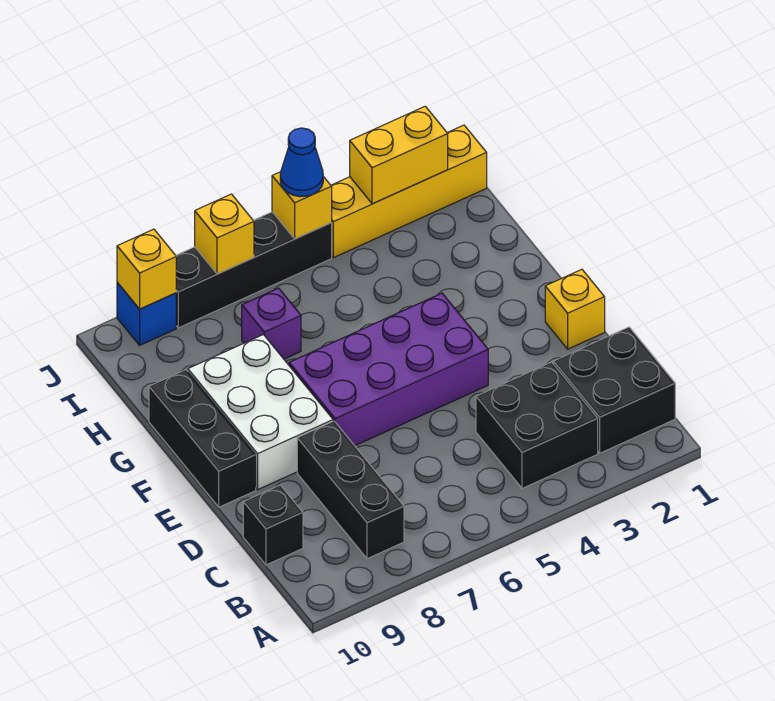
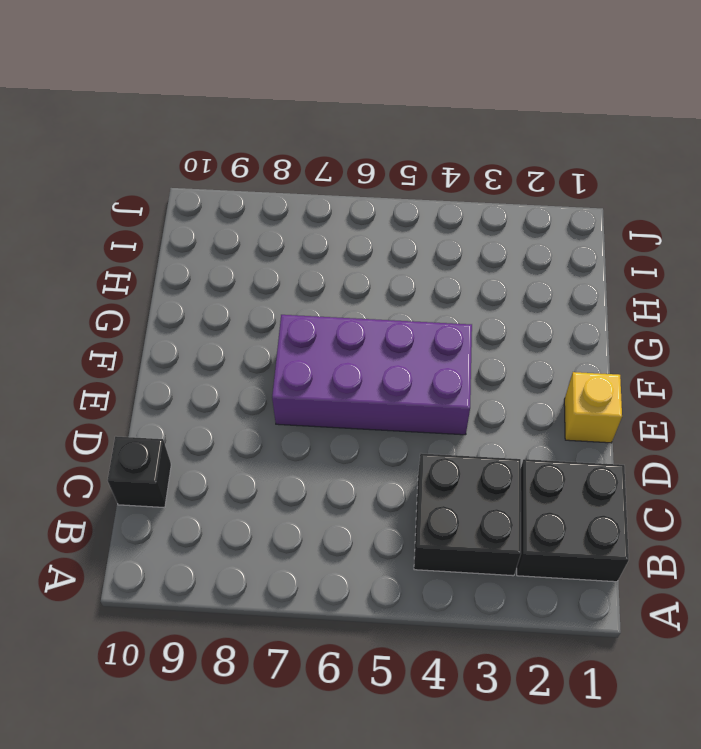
none -> black brick B8:D8 level 1
none -> white brick E8:G9 level 1
none -> black brick E10:G10 level 1

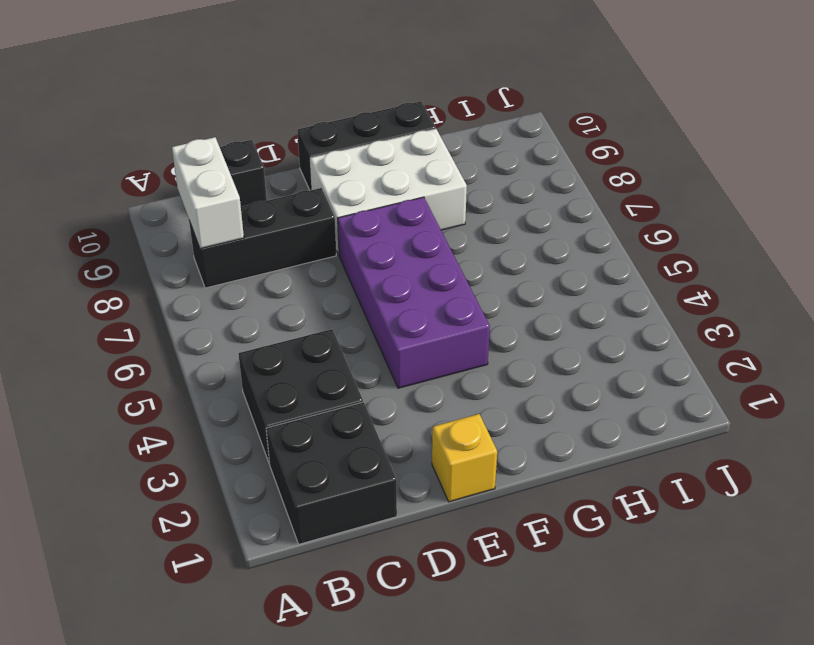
white brick B8:B9 level 2 -> none
none -> purple brick H7 level 1
none -> yellow brick J1:J4 level 1
none -> black brick J5:J8 level 1

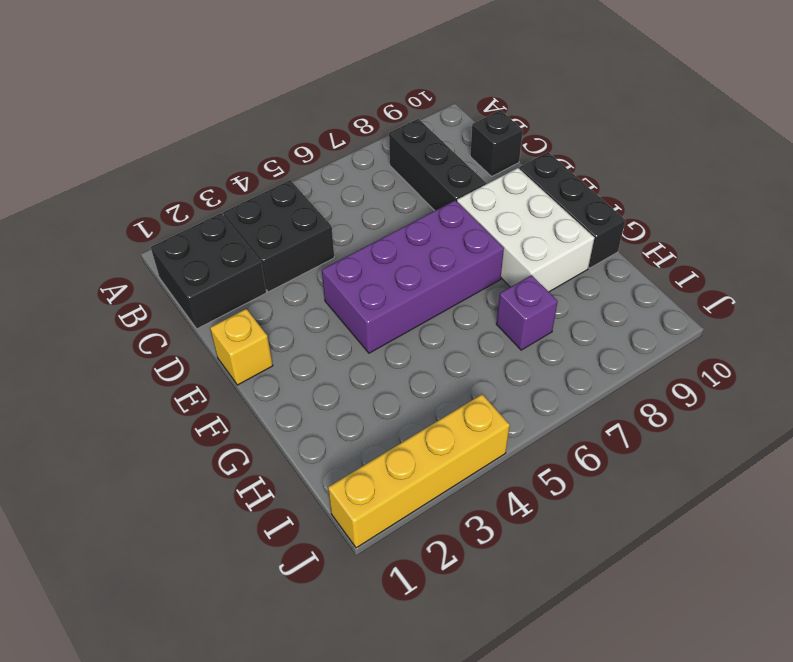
none -> black brick J5:J8 level 1
none -> blue brick J9 level 1
none -> yellow brick J2:J3 level 2

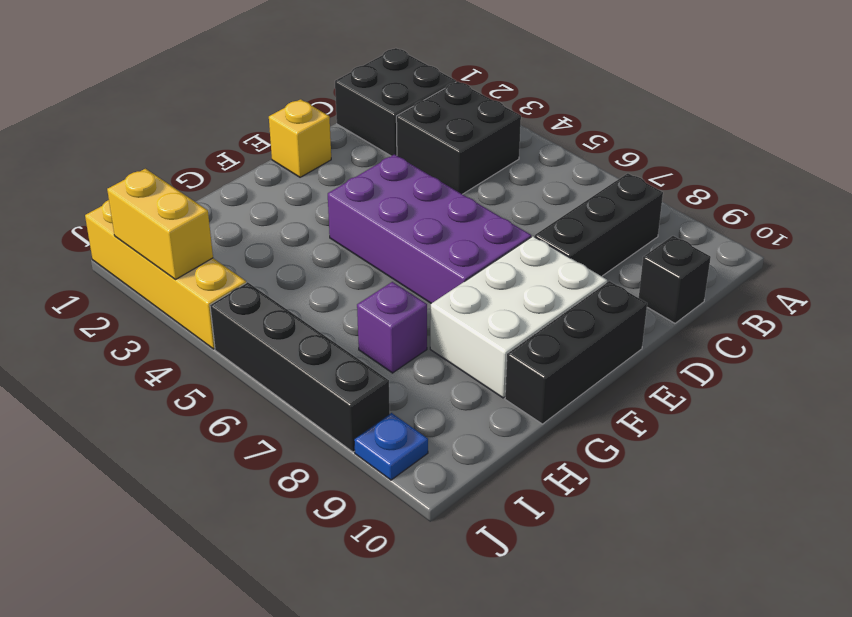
blue plate J9 level 1 -> blue brick J9 level 1
none -> yellow brick J5 level 2
none -> yellow brick J7 level 2
none -> yellow brick J9 level 2

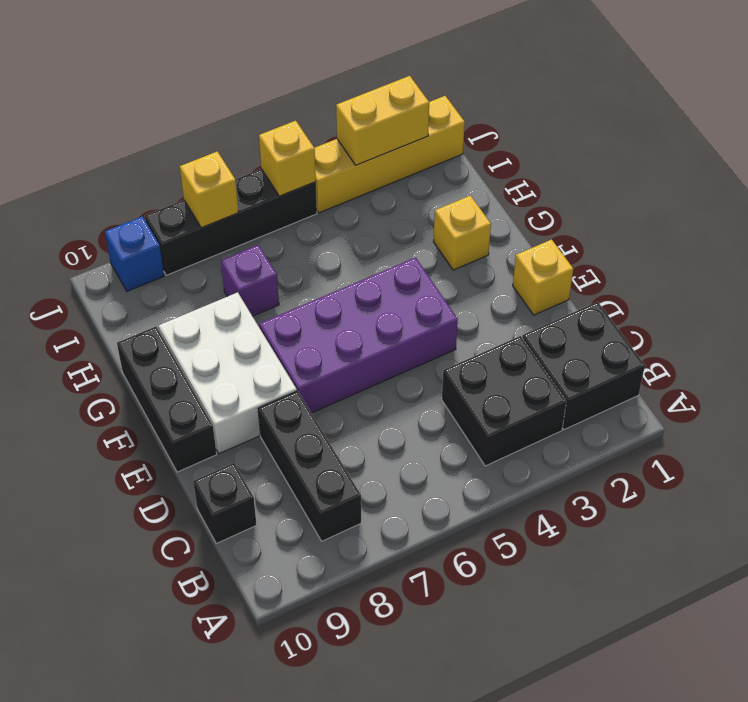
yellow brick G2 level 1 -> yellow brick J9 level 2
none -> blue cone J5 level 3

